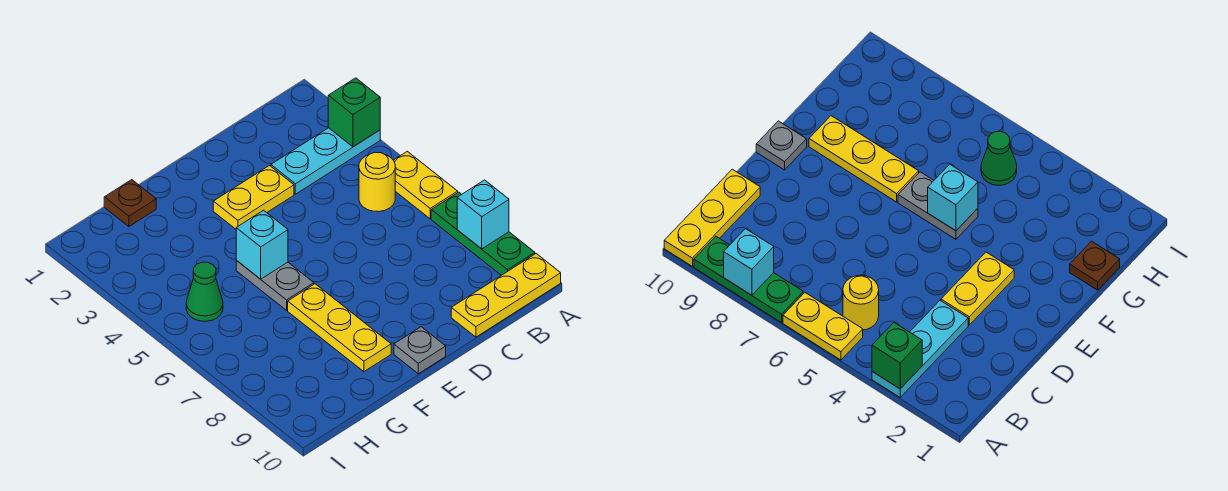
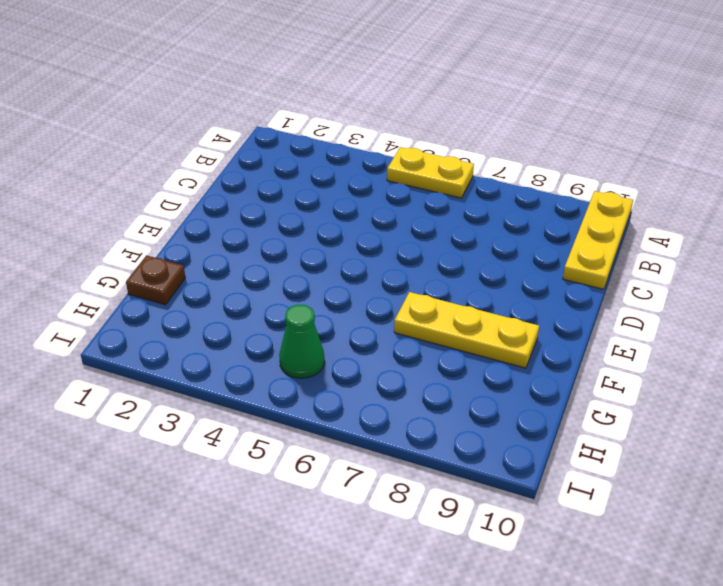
none -> cyan plate A3:C3 level 1
none -> green plate A7:A9 level 1
none -> yellow round brick B5 level 1

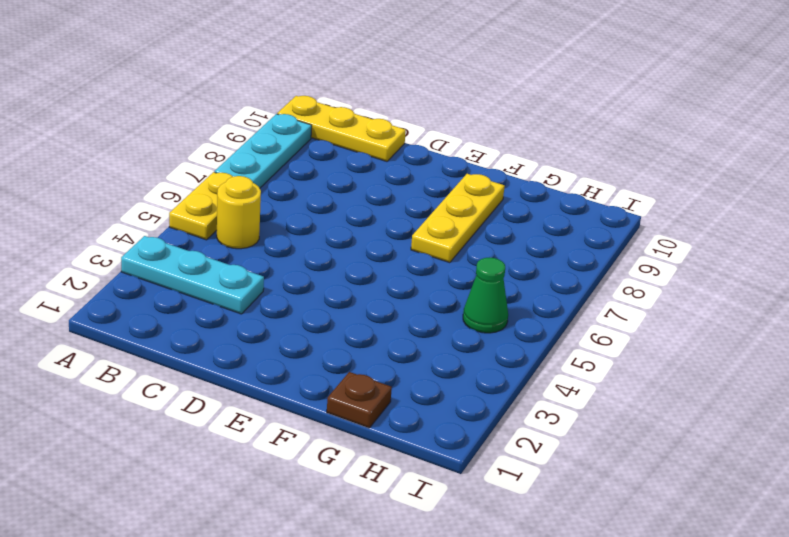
cyan plate A7:A9 level 1 -> green plate A7:A9 level 1
none -> yellow plate D3:E3 level 1
none -> grey plate E10 level 1
none -> grey plate F5:F6 level 1

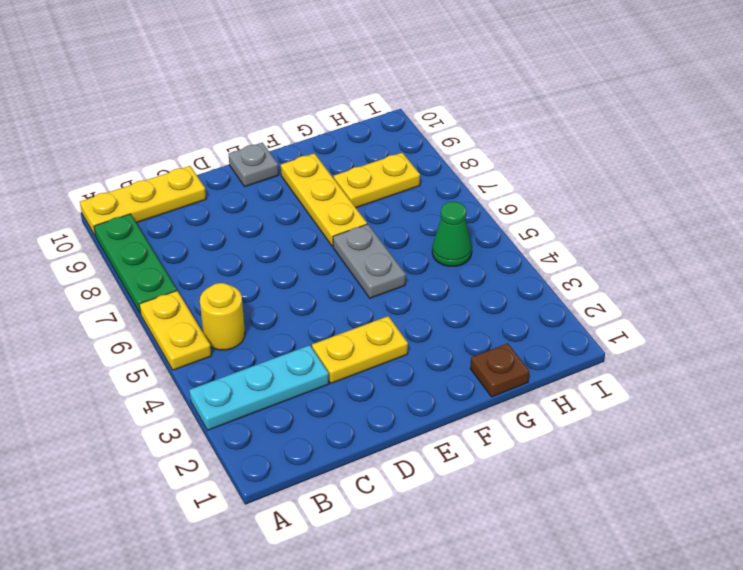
yellow plate G8:H8 level 1 -> none
none -> green brick A3 level 2
none -> cyan brick A8 level 2
none -> cyan brick F5 level 2

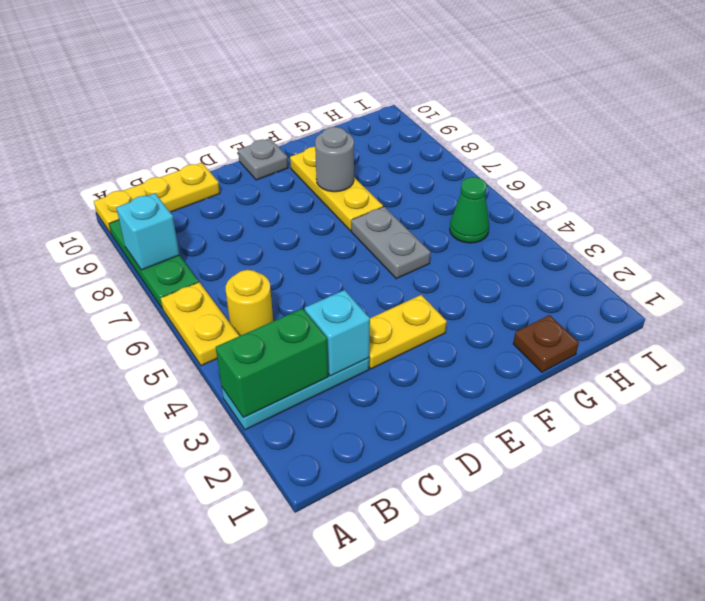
green brick A3:B3 level 2 -> green brick A3 level 2
cyan brick C3 level 2 -> cyan brick F5 level 2
grey round brick F8 level 2 -> none

